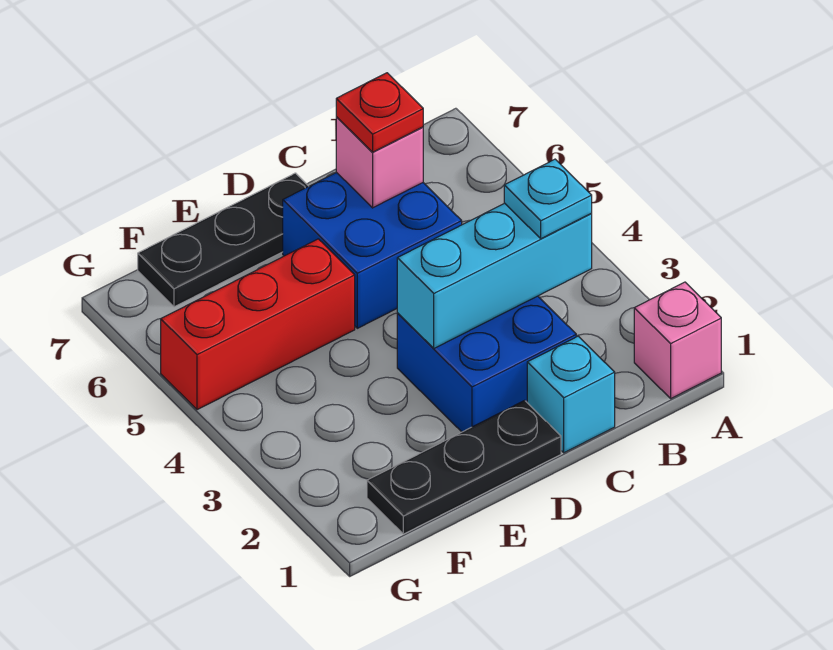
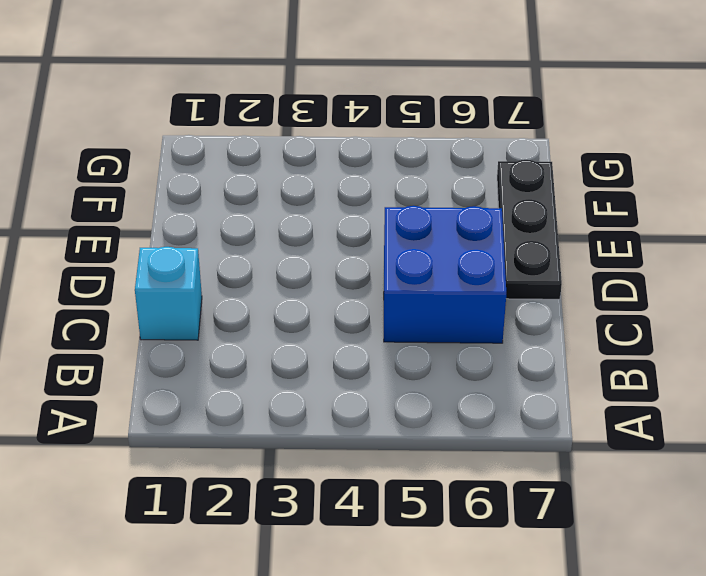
none -> pink brick A1 level 1
none -> blue brick C2:D3 level 1

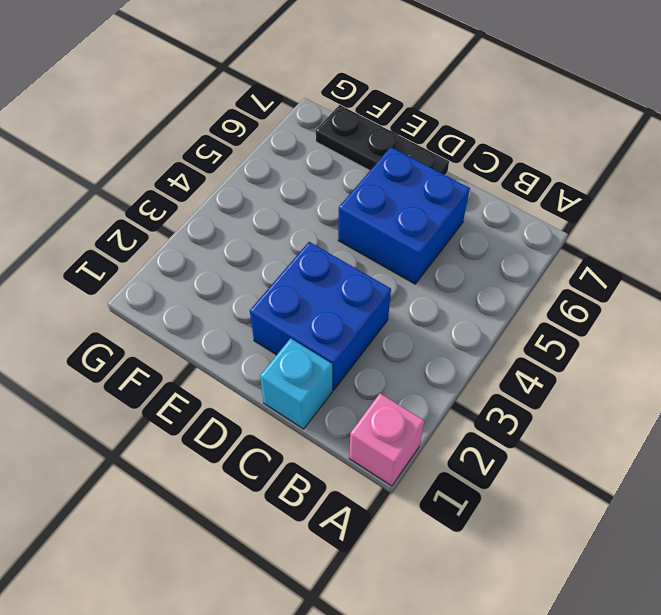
none -> black plate D1:F1 level 1
none -> red brick E5:G5 level 1

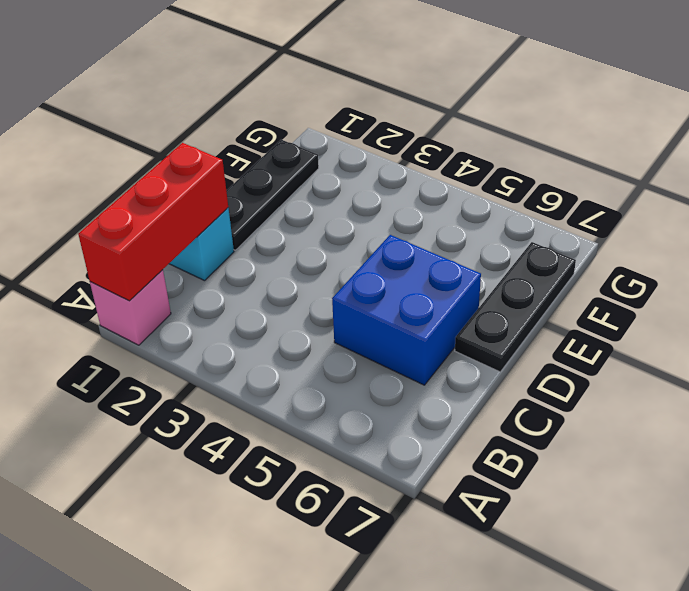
red brick A1:C1 level 2 -> red brick E5:G5 level 1
none -> blue brick C2:D3 level 1
none -> cyan brick B3:D3 level 2

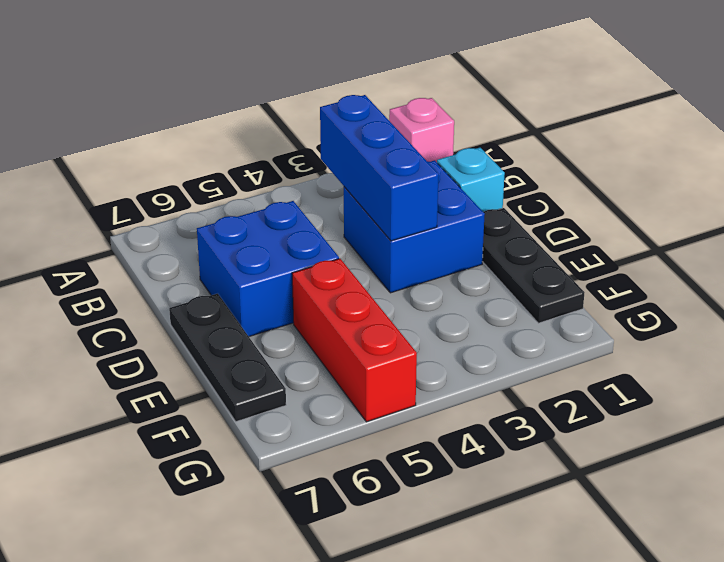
blue brick B3:D3 level 2 -> cyan brick B3:D3 level 2
none -> pink brick C6 level 2
none -> cyan plate B3 level 3

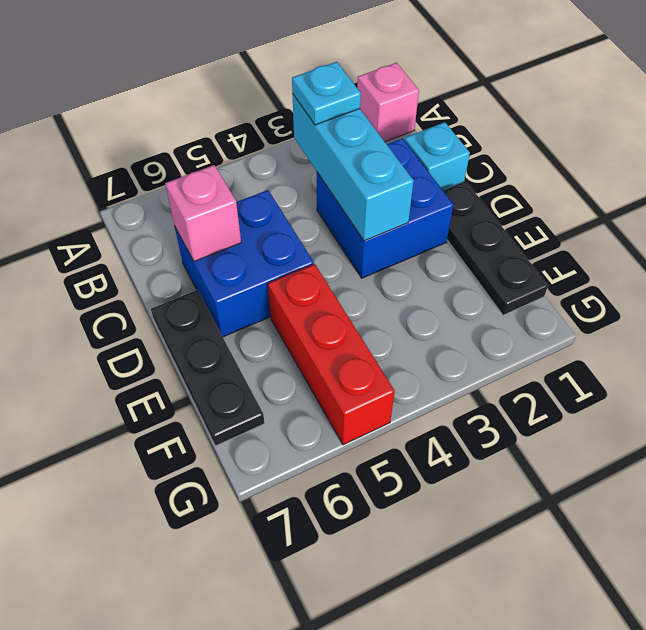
none -> red plate C6 level 3

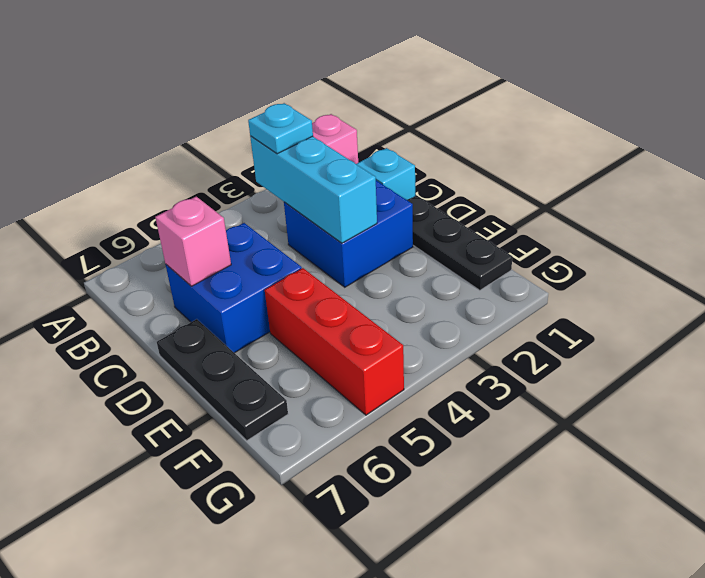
none -> red plate C6 level 3

